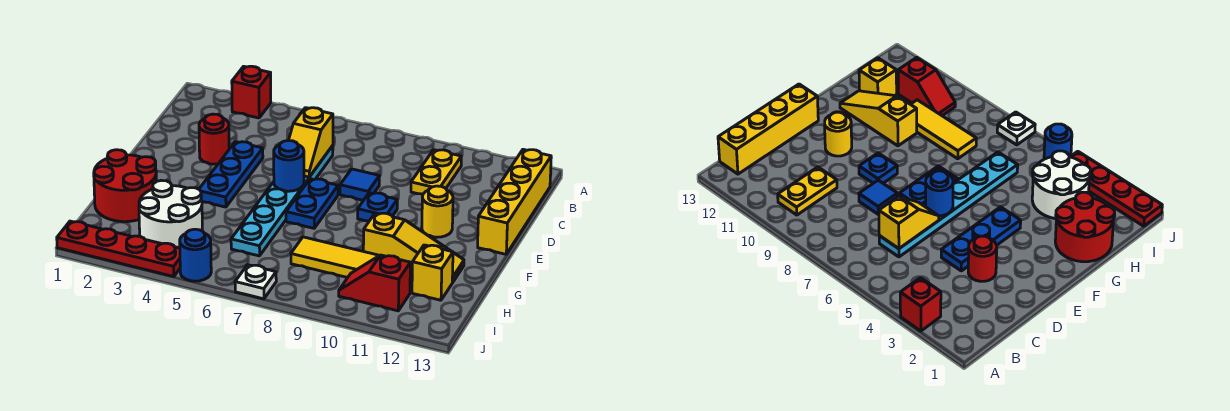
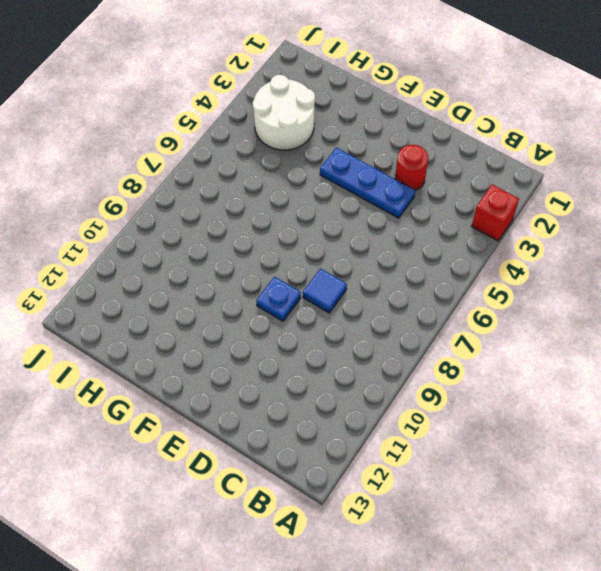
none -> yellow plate B10:C10 level 1
none -> yellow brick B13:E13 level 1
none -> cyan plate C6:H6 level 1

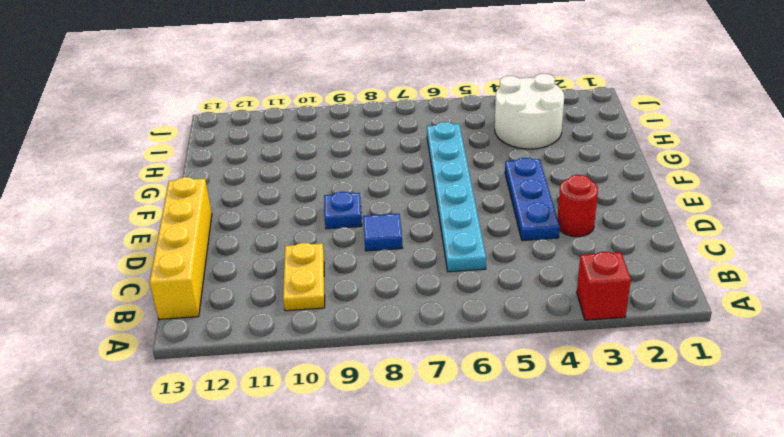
none -> blue plate E7:F7 level 1
none -> yellow round brick E11 level 1
none -> red round brick G1:H2 level 1

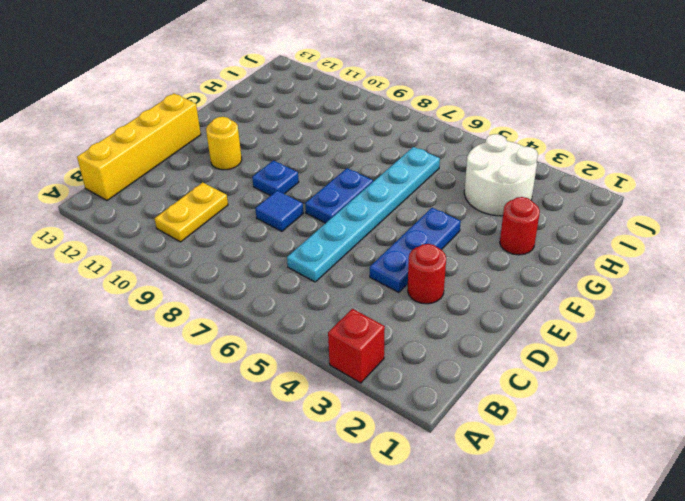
red round brick G2 level 1 -> red round brick G1:H2 level 1
none -> yellow slope G10:G12 level 1 top 10
none -> yellow tile H8:H10 level 1
none -> yellow brick H12 level 1

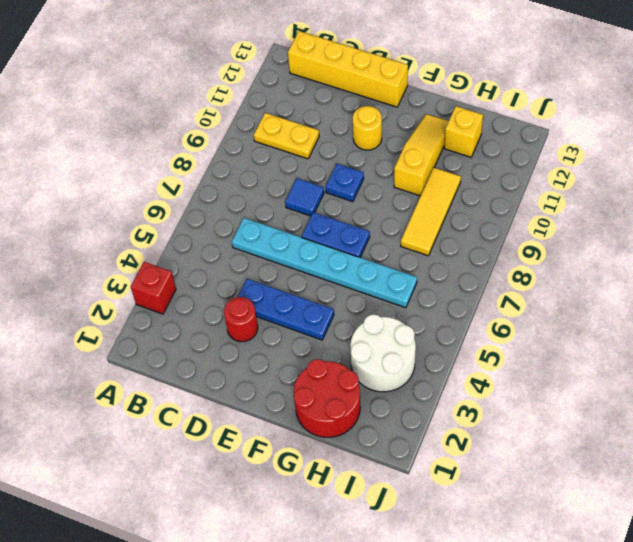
none -> red slope I10:I11 level 1 top 11
none -> red plate J1:J4 level 1
none -> blue round brick J5 level 1

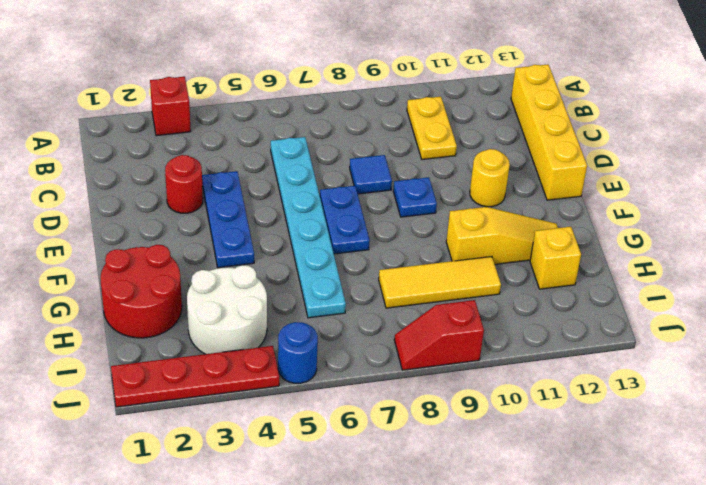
red slope J8:J9 level 1 top 9 -> red slope I10:I11 level 1 top 11
none -> white plate J7 level 1
none -> yellow slope C6:D6 level 2 top C
none -> blue round brick E6 level 2

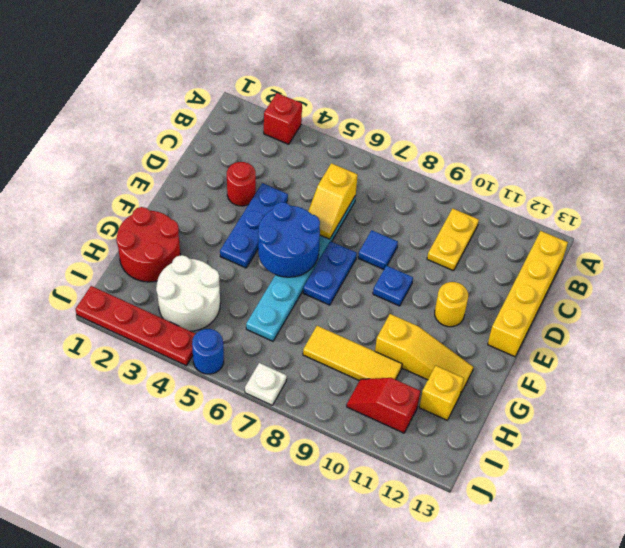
blue round brick E5:F6 level 2 -> blue round brick E6 level 2

